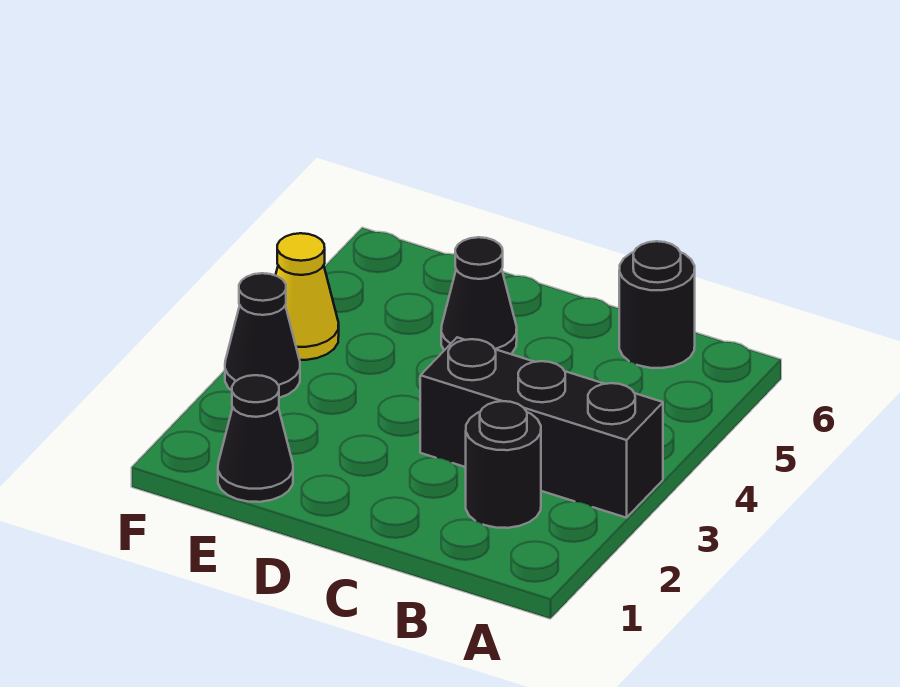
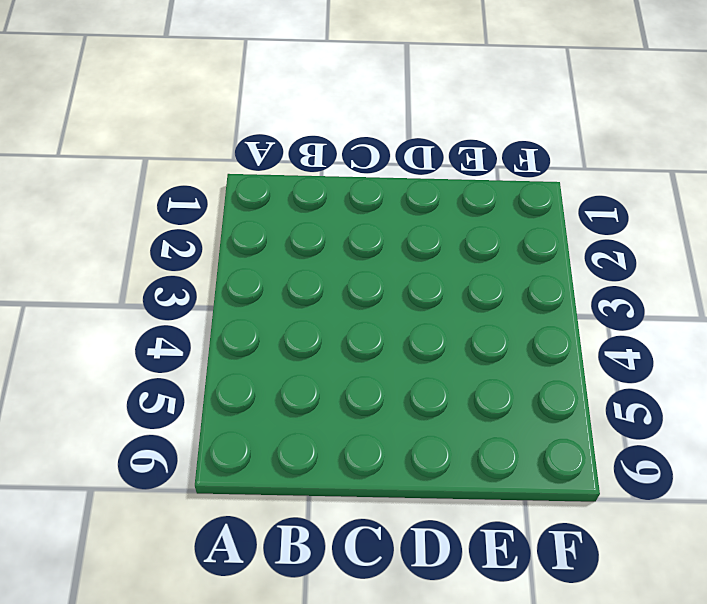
none -> black brick A3:C3 level 1
none -> black round brick B2 level 1

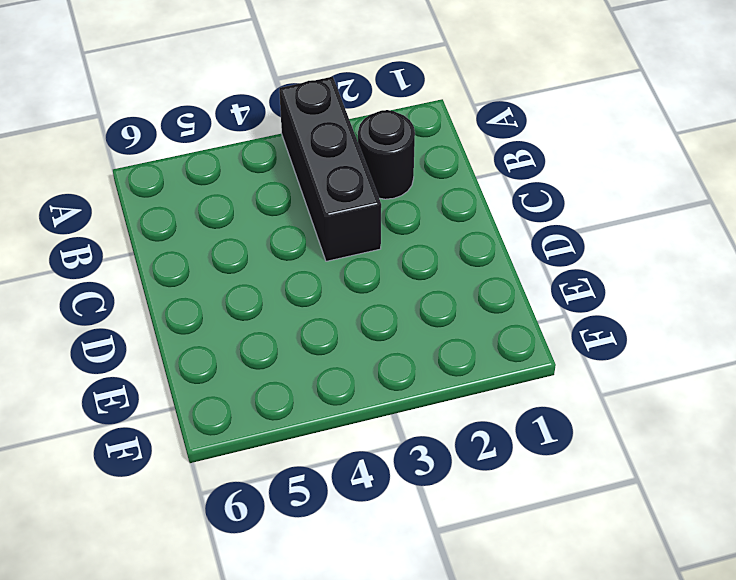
none -> black round brick B6 level 1
none -> black cone D5 level 1

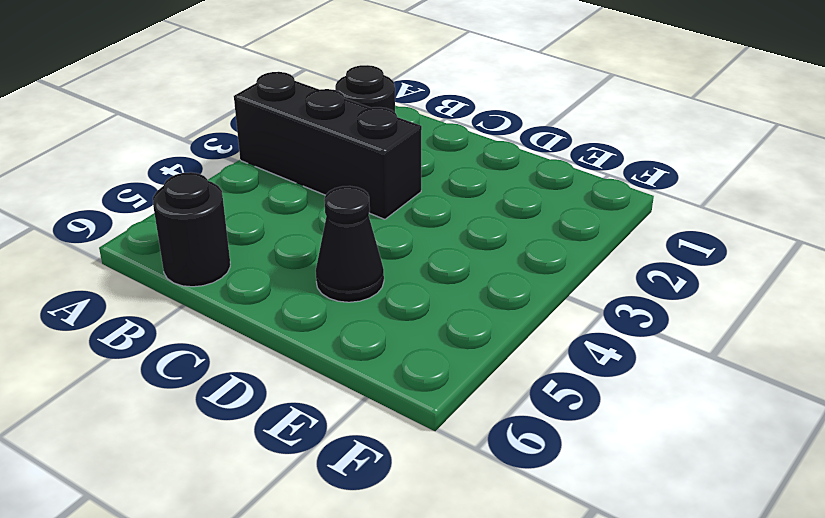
none -> black cone E1 level 1
none -> black cone F3 level 1

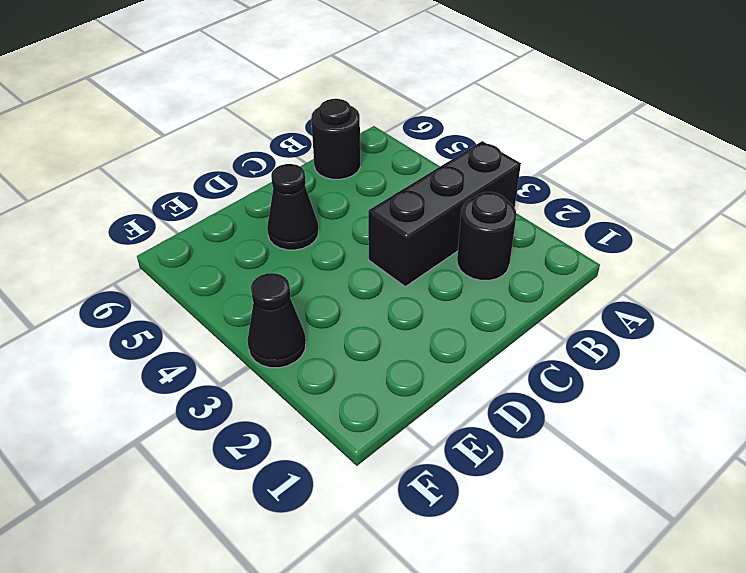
none -> black cone E1 level 1
none -> yellow cone F4 level 1

